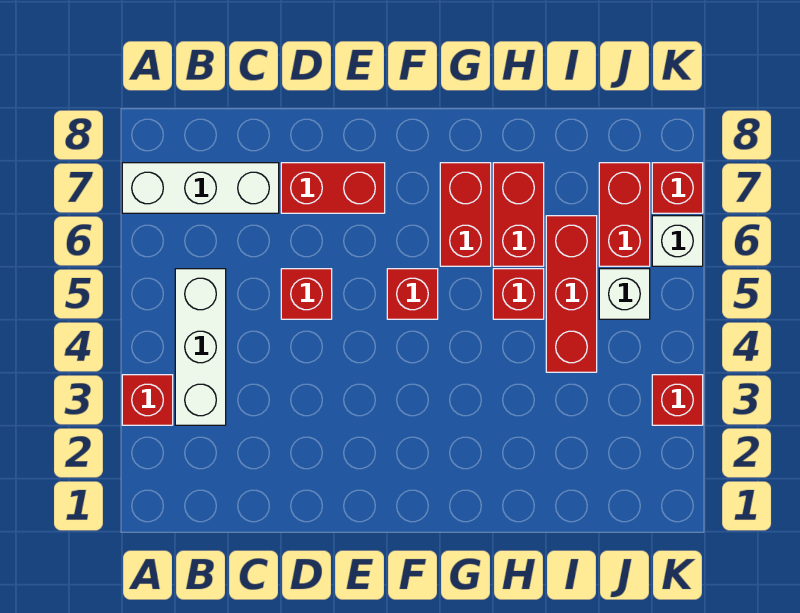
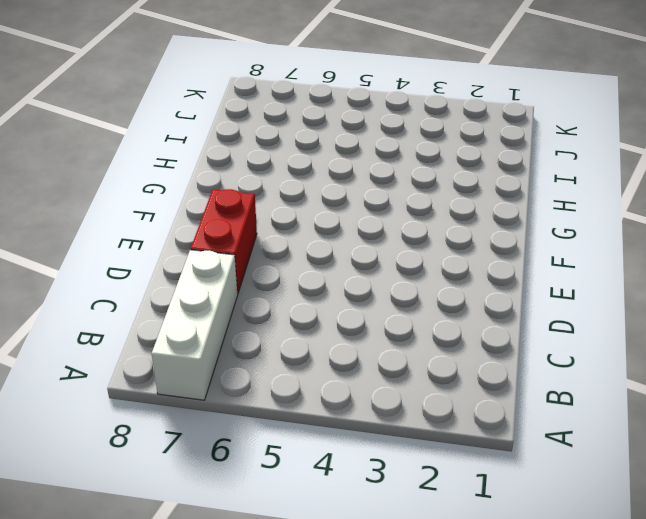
none -> red brick A3 level 1
none -> white brick B3:B5 level 1
none -> red brick D5 level 1

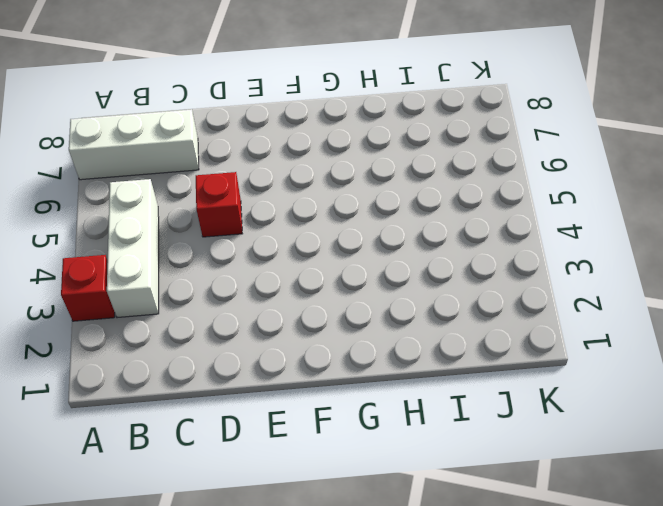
none -> red brick D7:E7 level 1
none -> red brick F5 level 1
none -> red brick G6:G7 level 1

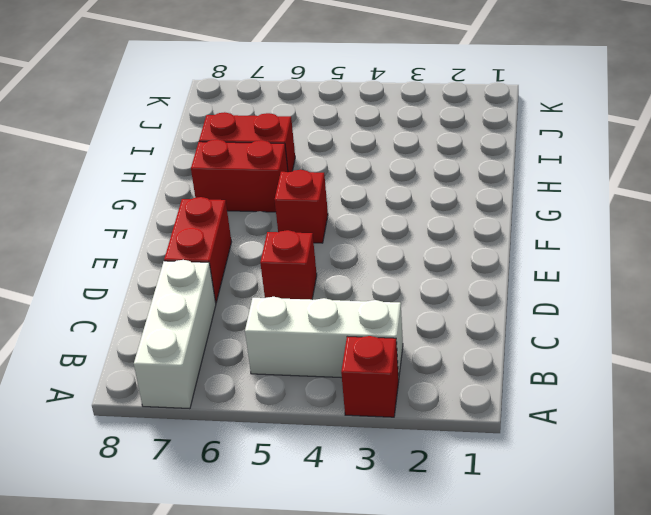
none -> red brick H5 level 1
none -> red brick I4:I6 level 1
none -> white brick J5 level 1

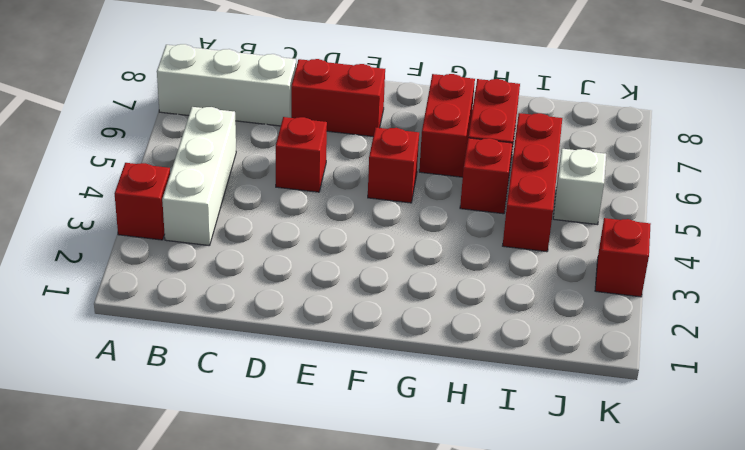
none -> red brick J6:J7 level 1
none -> white brick K6 level 1
none -> red brick K7 level 1

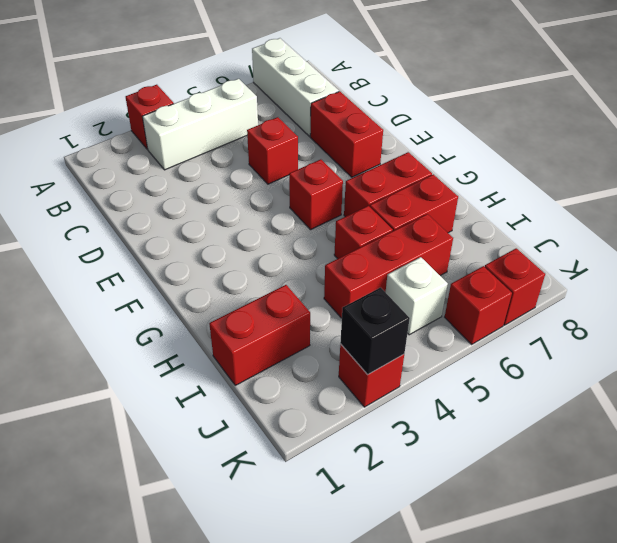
red brick I1:I2 level 1 -> red brick J6:J7 level 1
black brick K3 level 2 -> none
red brick K6 level 1 -> white brick K6 level 1

